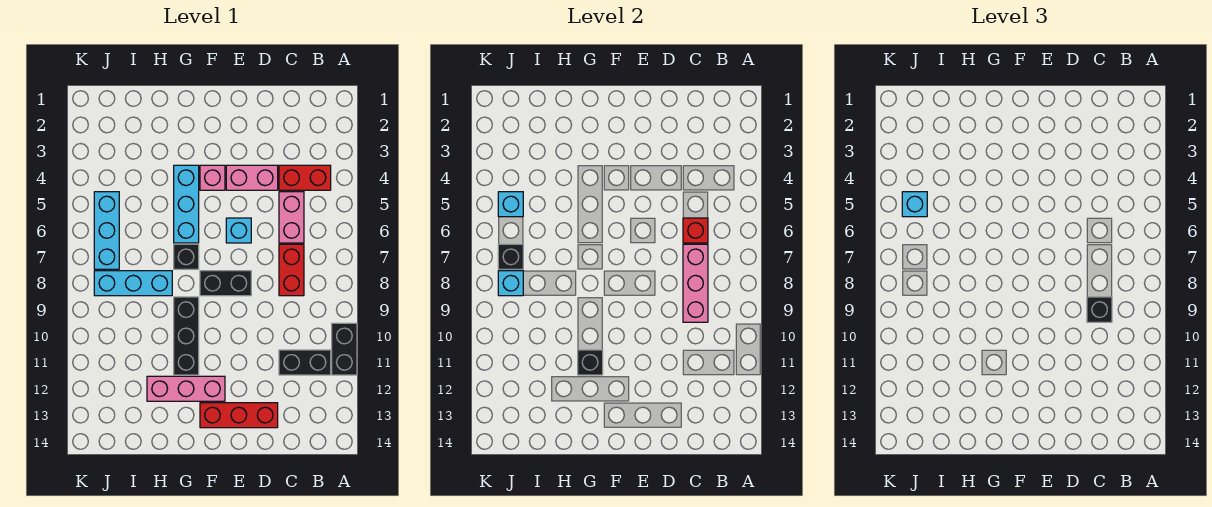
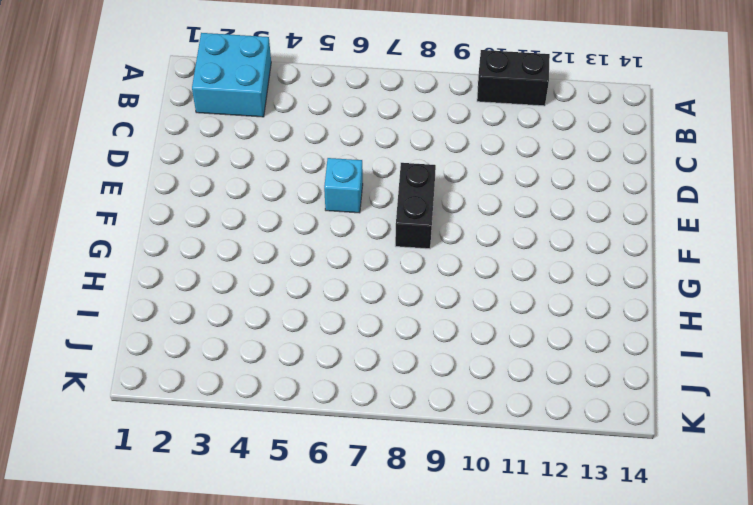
cyan brick A2:B3 level 1 -> none
none -> red brick B4:C4 level 1
none -> black brick B11:C11 level 1
none -> pink brick C5:C6 level 1

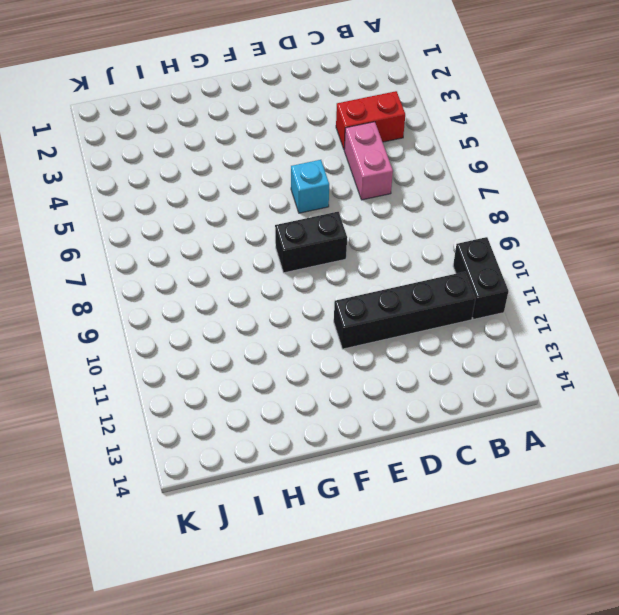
black brick B11:E11 level 1 -> black brick B11:C11 level 1
none -> red brick C7:C8 level 1
none -> pink brick D4:E4 level 1
none -> red brick D13:F13 level 1

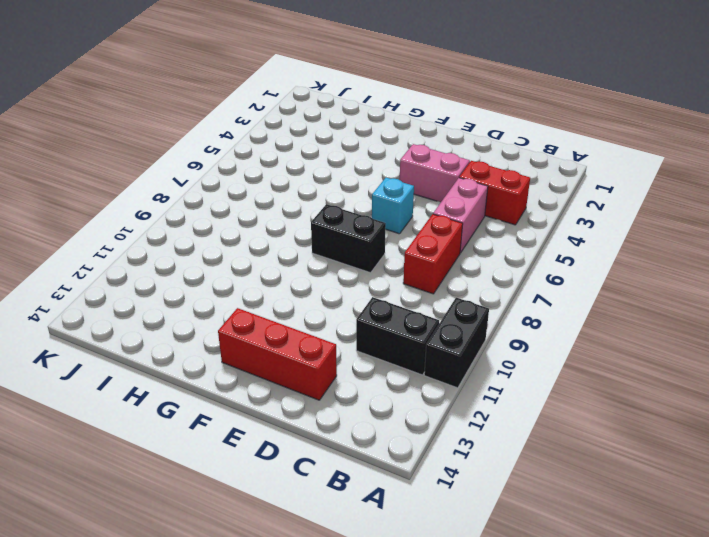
none -> pink brick F4 level 1
none -> pink brick F12:H12 level 1
none -> cyan brick G4:G6 level 1

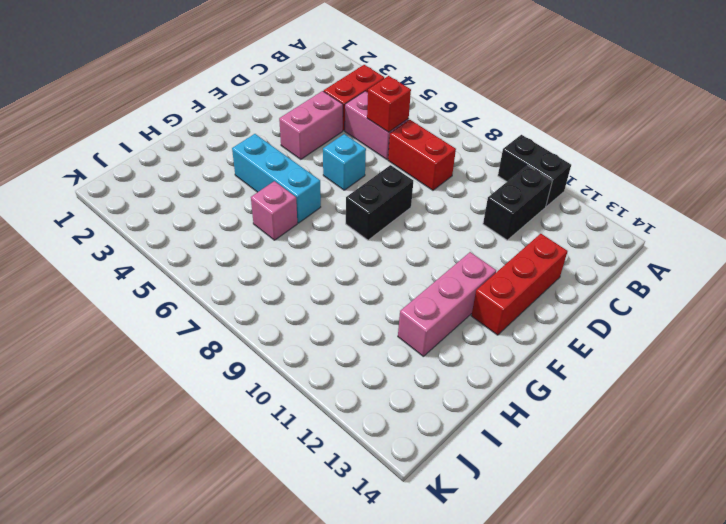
pink brick H6 level 1 -> pink brick F4 level 1
none -> black brick G7 level 1
none -> black brick G9:G11 level 1
none -> cyan brick H8:J8 level 1

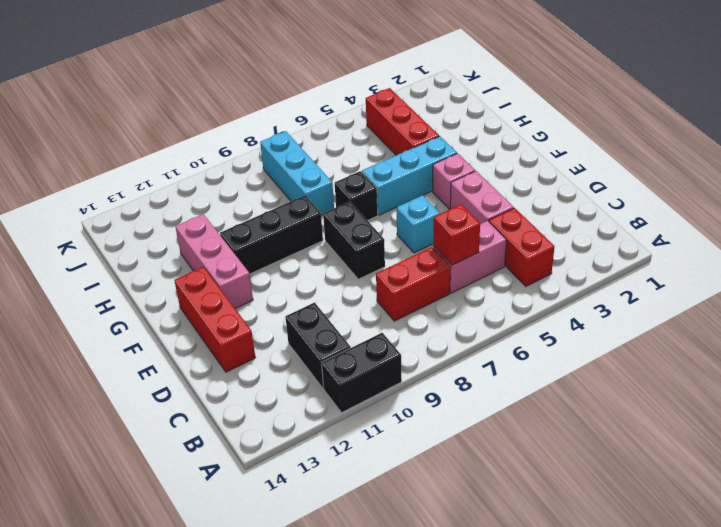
red brick H4:J4 level 1 -> none
none -> cyan brick J5:J7 level 1
none -> pink brick C7:C9 level 2
none -> black brick G11 level 2

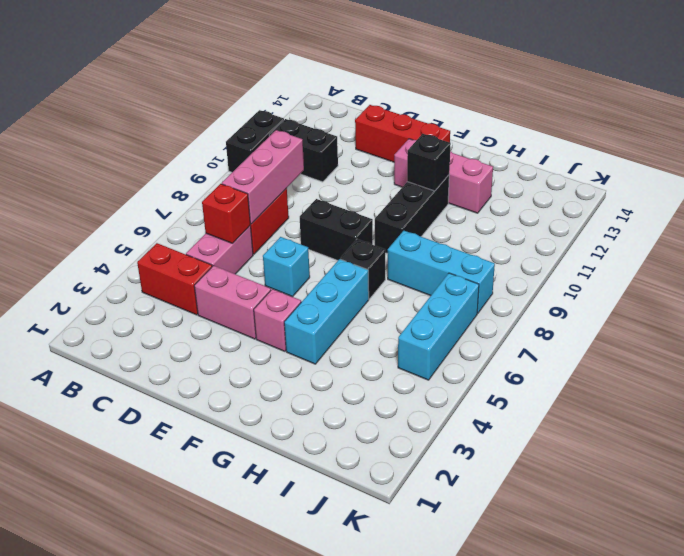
none -> cyan brick J5 level 2
none -> black brick J7 level 2
none -> cyan brick J8 level 2

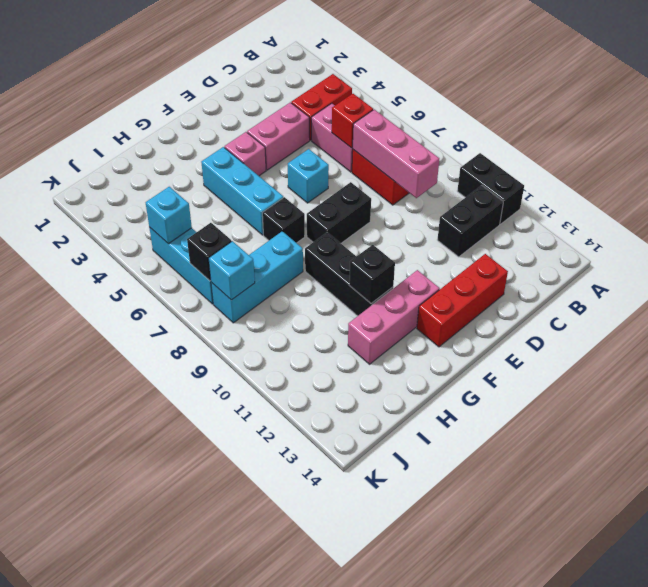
none -> black brick C9 level 3
none -> cyan brick J5 level 3

